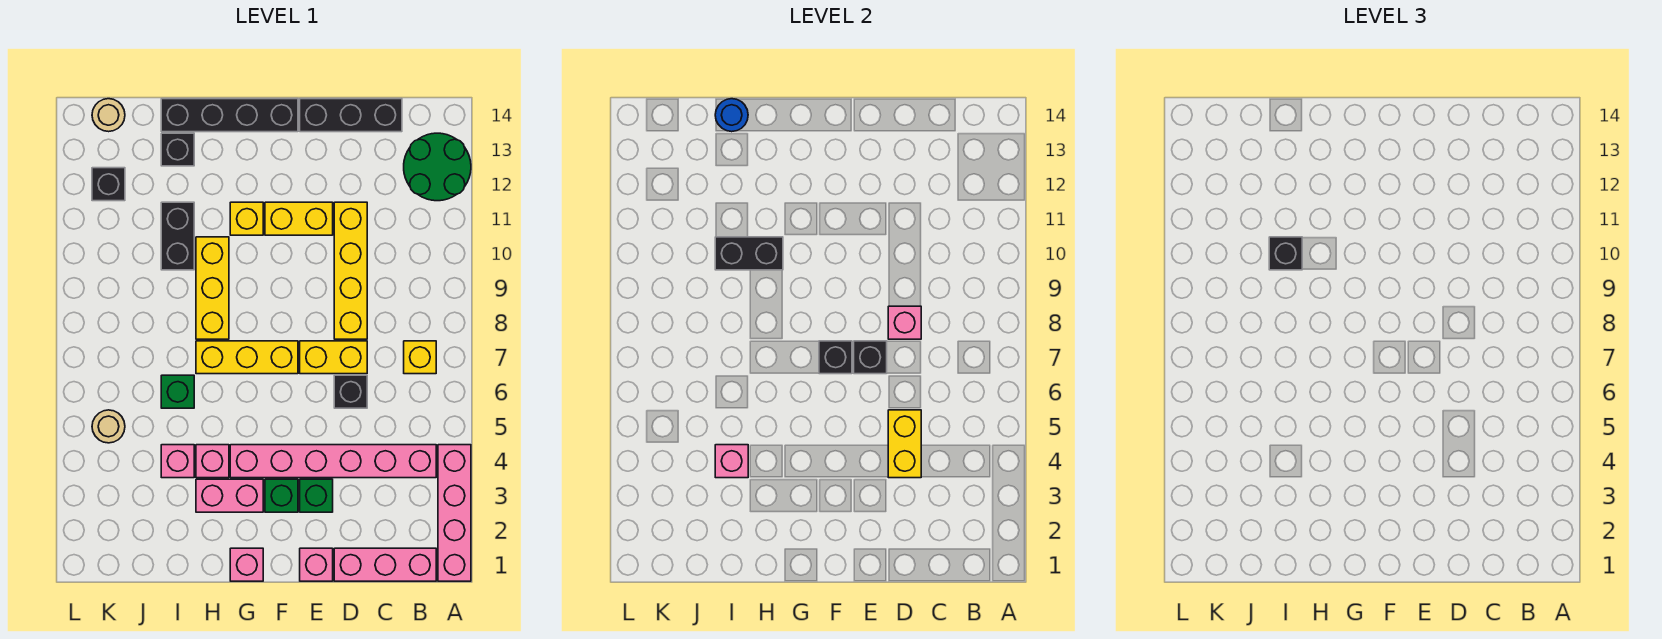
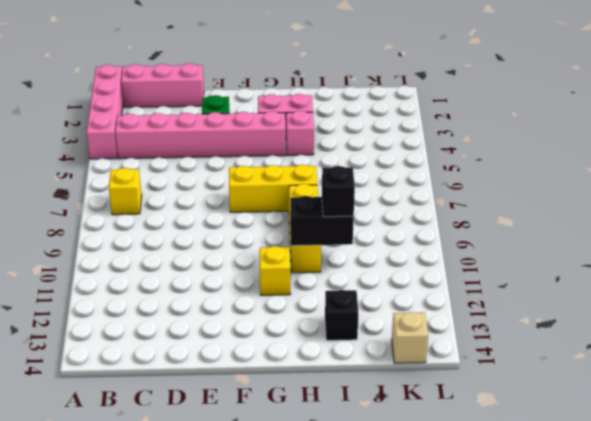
tan brick K14 level 1 -> tan round brick K14 level 1
none -> green round brick A12:B13 level 1
none -> black brick C14:E14 level 1
none -> black brick D6 level 1
none -> yellow brick D7:E7 level 1

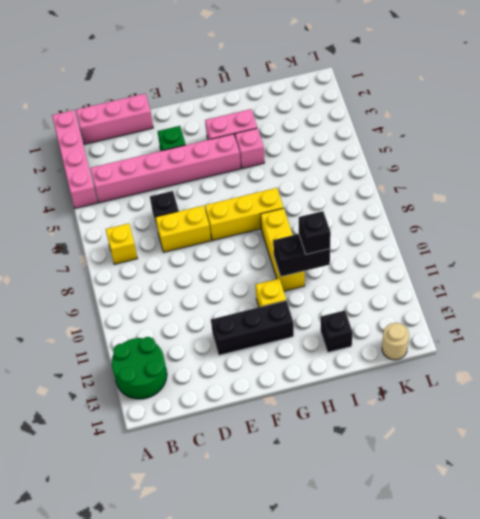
black brick E12:G12 level 1 -> black brick C14:E14 level 1
none -> yellow brick D8:D11 level 1
none -> pink brick E1 level 1
none -> yellow brick E11:F11 level 1
none -> green brick F3 level 1

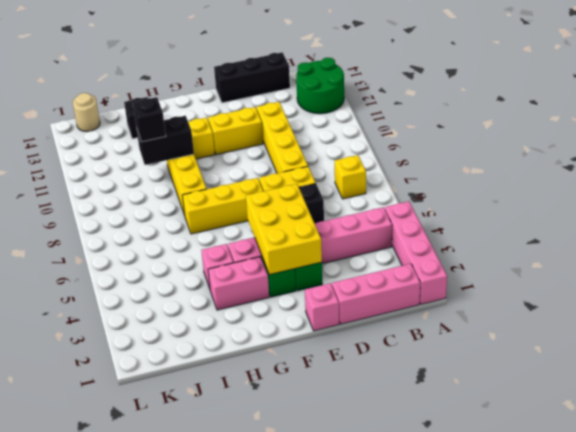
yellow brick E3:F5 level 2 -> none
none -> black brick F14:I14 level 1
none -> pink brick G1 level 1
none -> pink brick I4 level 1
none -> green brick I6 level 1

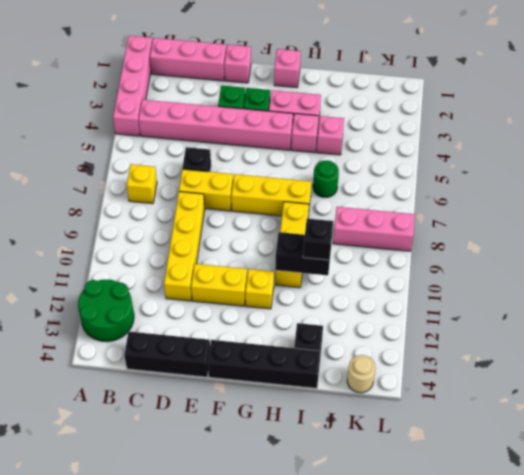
green round brick I6 level 1 -> green brick I6 level 1
pink brick J8:L8 level 1 -> none
none -> black brick I10:I11 level 1
none -> tan round brick K5 level 1
none -> black brick K12 level 1
none -> yellow brick D4:D5 level 2

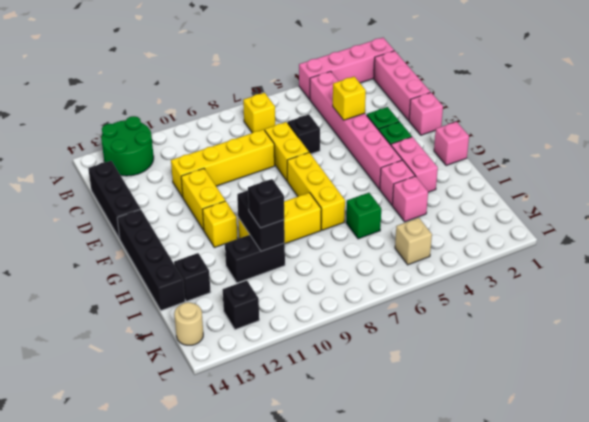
yellow brick D4 level 2 -> yellow brick D4:D5 level 2
tan brick K5 level 1 -> tan round brick K5 level 1
none -> pink brick D8 level 2
none -> black brick E7 level 2
none -> black brick F7 level 2
none -> pink brick I4 level 2

